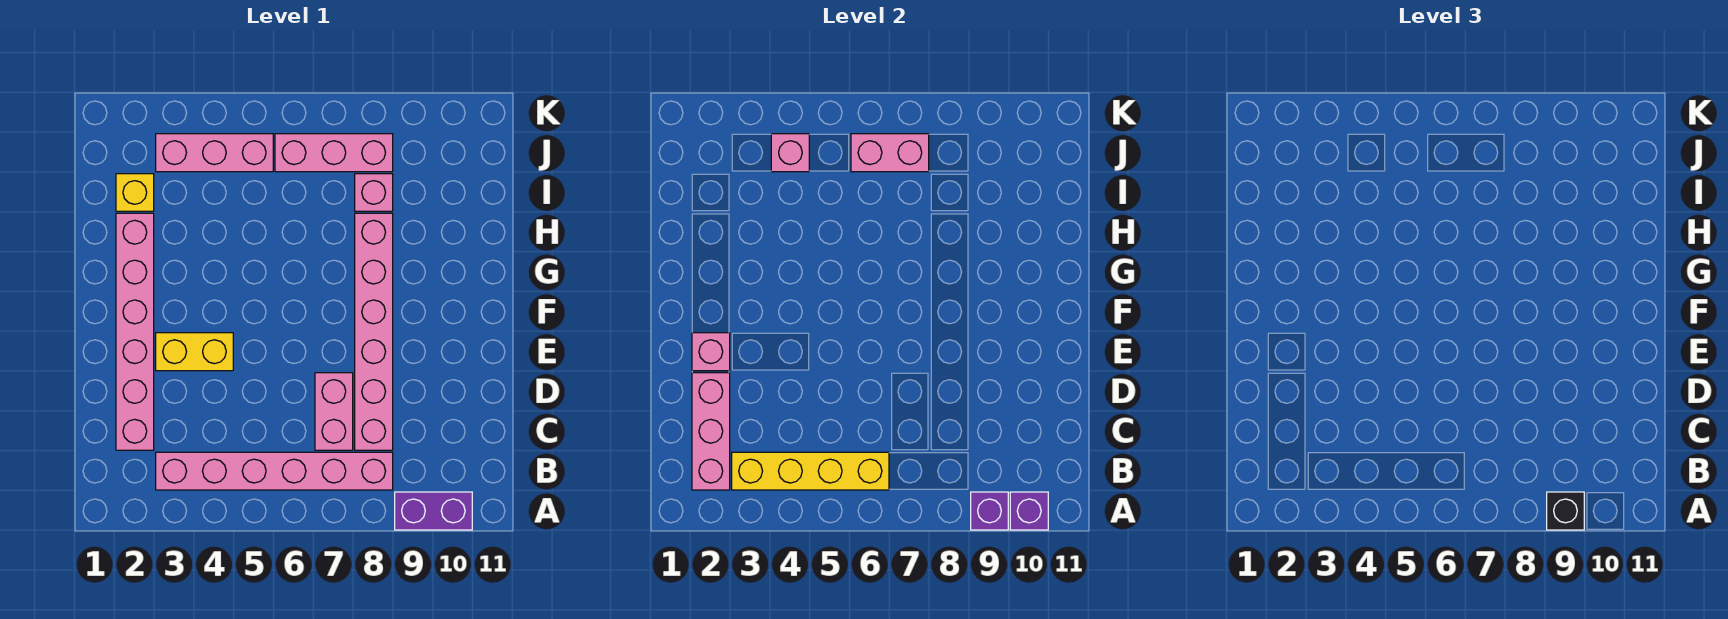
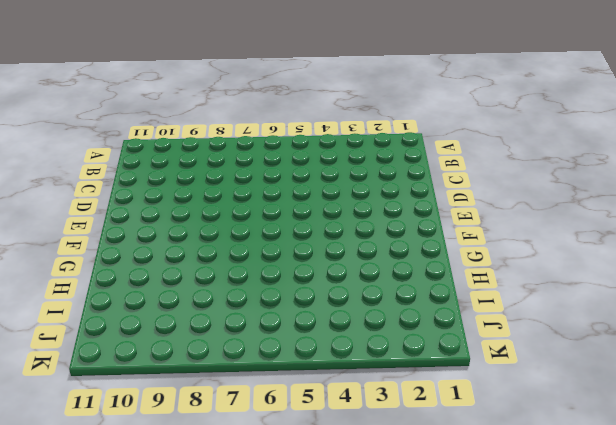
none -> purple brick A9:A10 level 1
none -> pink brick B3:B8 level 1
none -> pink brick C2:H2 level 1

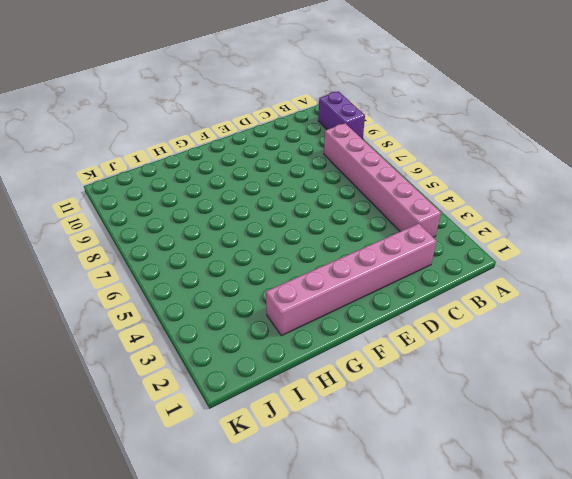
none -> pink brick C7:D7 level 1
none -> pink brick C8:H8 level 1
none -> yellow brick E3:E4 level 1

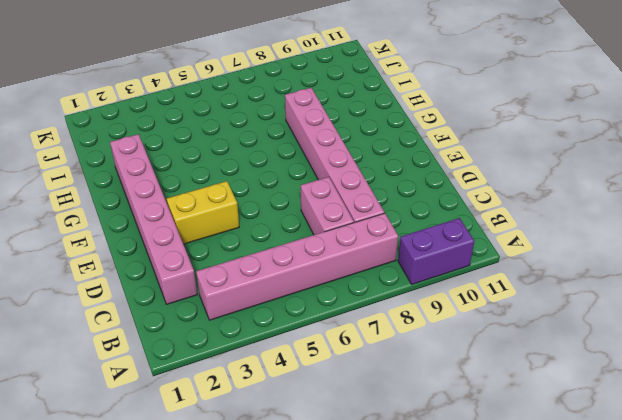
none -> yellow brick I2 level 1
none -> pink brick I8 level 1
none -> pink brick J3:J5 level 1

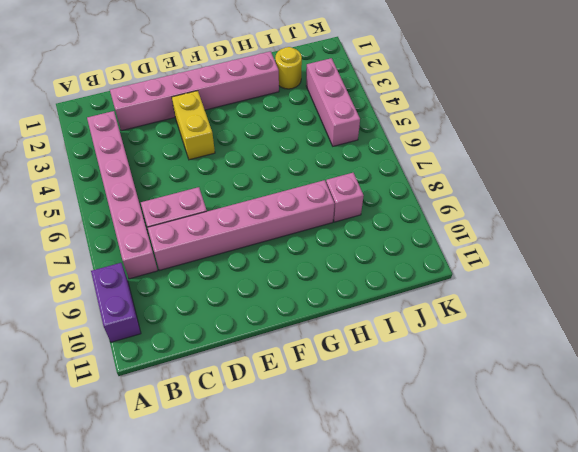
yellow round brick I2 level 1 -> yellow brick I2 level 1
none -> pink brick J6:J8 level 1
none -> purple brick A9 level 2
none -> purple brick A10 level 2

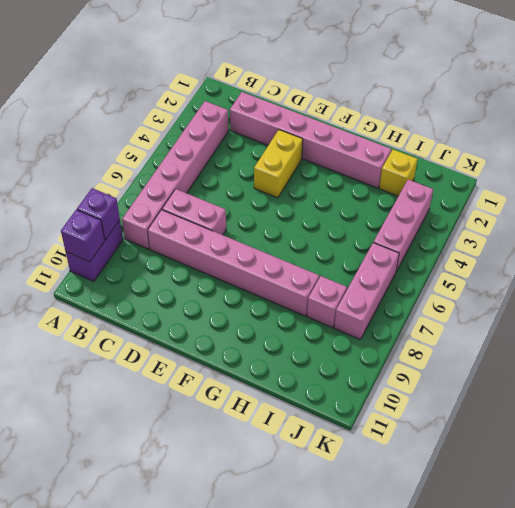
none -> pink brick B2:D2 level 2
none -> yellow brick B3:B6 level 2
none -> pink brick E2 level 2

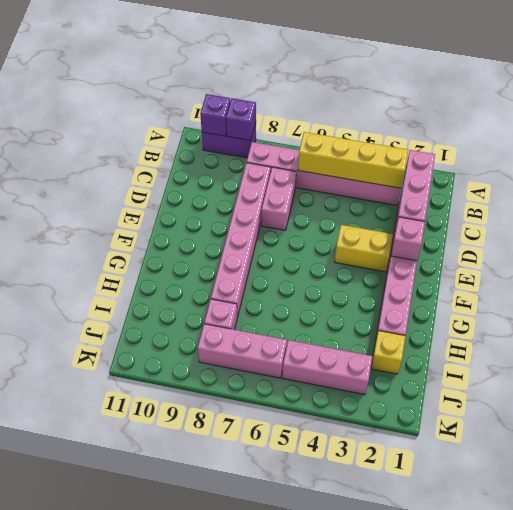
none -> pink brick J4 level 2
none -> pink brick J6:J7 level 2
none -> black brick A9 level 3

